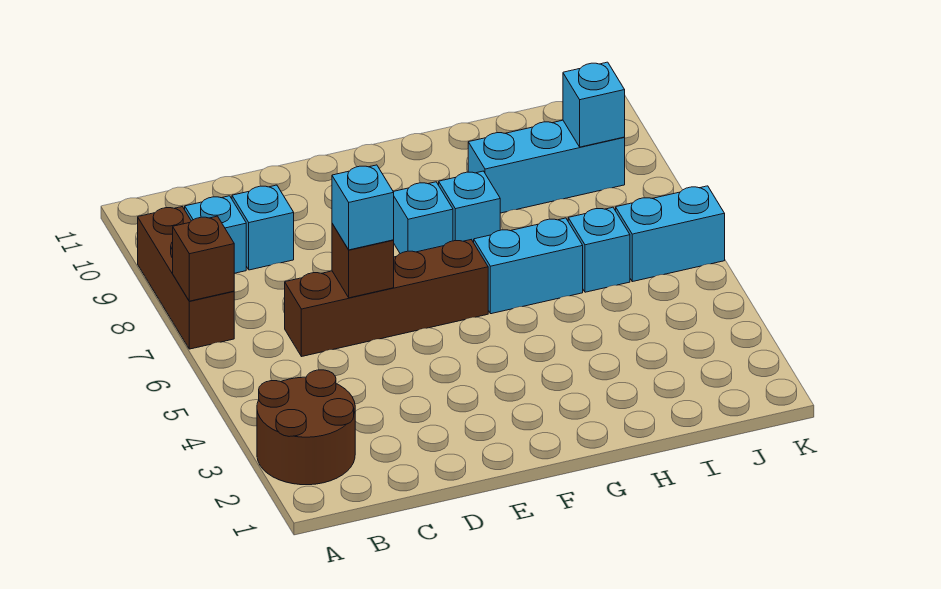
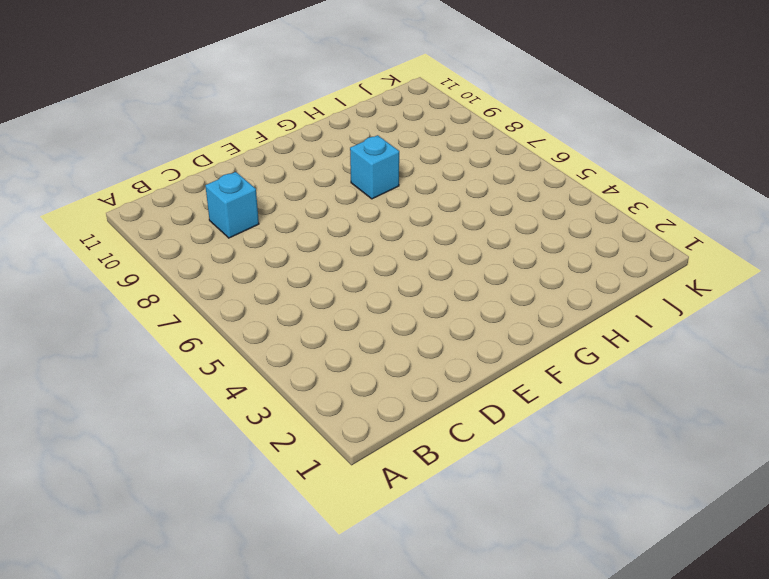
none -> brown round brick A2:B3 level 1
none -> brown brick A7:A9 level 1
none -> cyan brick B9 level 1

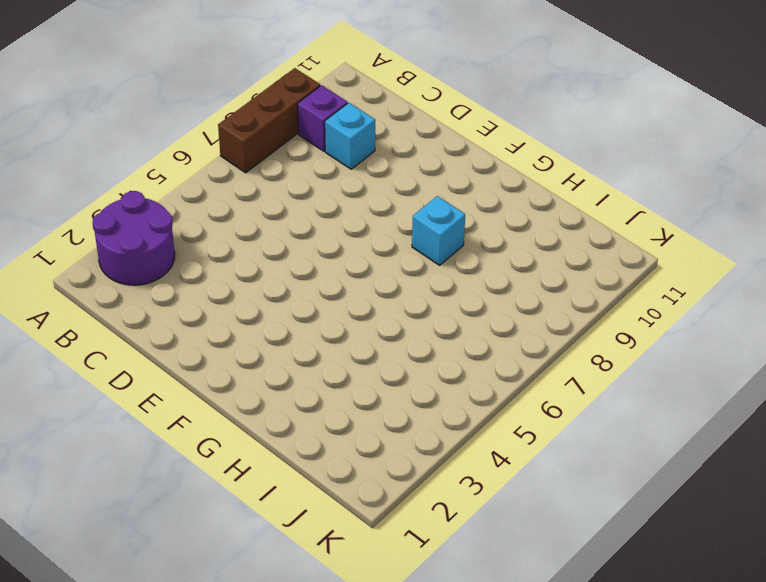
purple round brick A2:B3 level 1 -> brown round brick A2:B3 level 1
purple brick B9 level 1 -> cyan brick B9 level 1
none -> brown brick C6:F6 level 1
none -> cyan brick F8 level 1
none -> cyan brick G6:H6 level 1

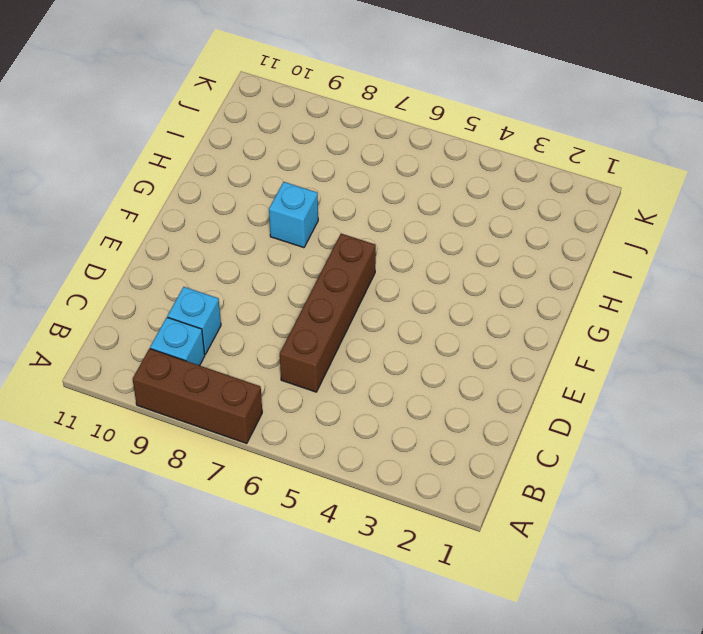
none -> brown round brick A2:B3 level 1
none -> cyan brick F8 level 1
none -> cyan brick G6:H6 level 1

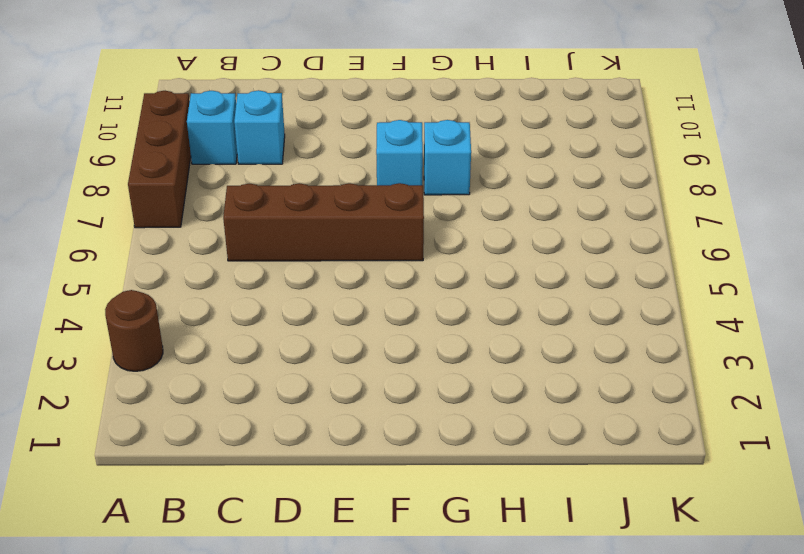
brown round brick A3 level 1 -> brown round brick A2:B3 level 1
none -> cyan brick G6:H6 level 1
none -> cyan brick H9:J9 level 1
none -> cyan brick I6 level 1

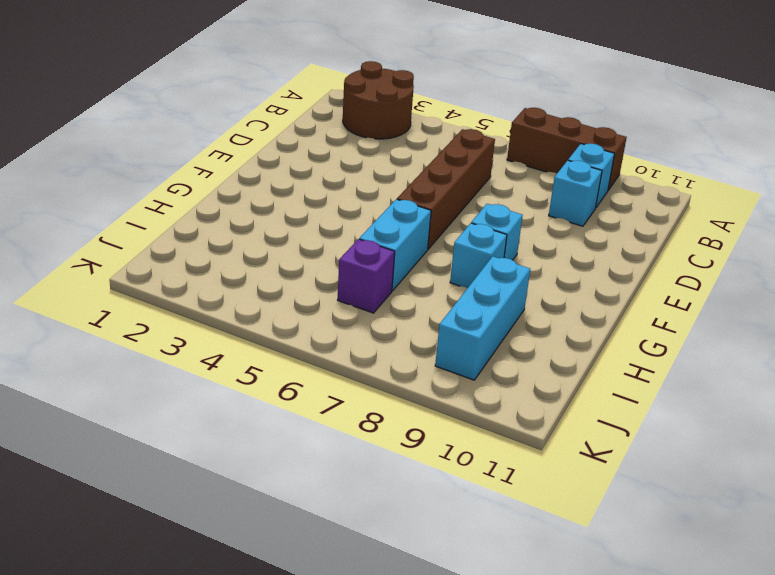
purple brick I6 level 1 -> cyan brick I6 level 1
none -> cyan brick J6:K6 level 1
none -> brown brick A7 level 2
none -> brown brick D6 level 2

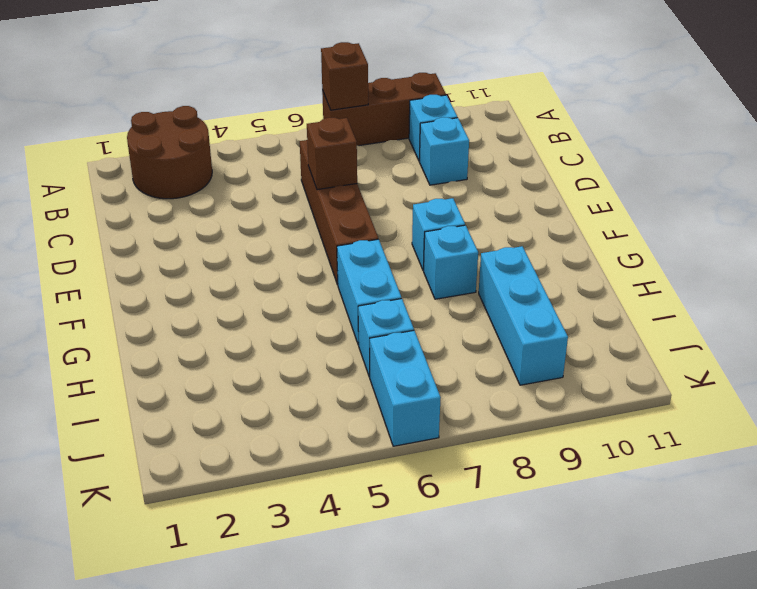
none -> cyan brick J9 level 2
none -> cyan brick D6 level 3

